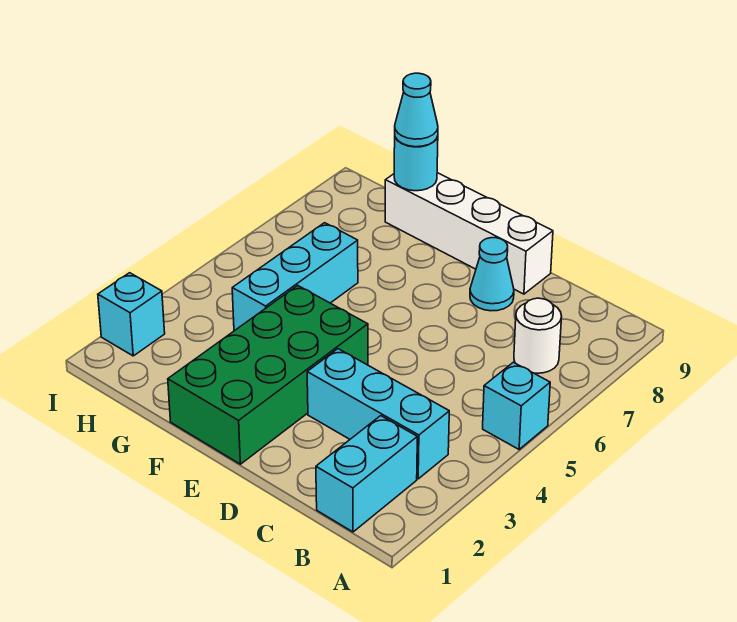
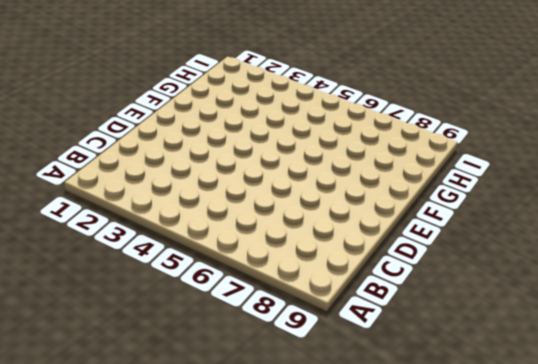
none -> cyan brick A5 level 1
none -> cyan brick B1:B2 level 1

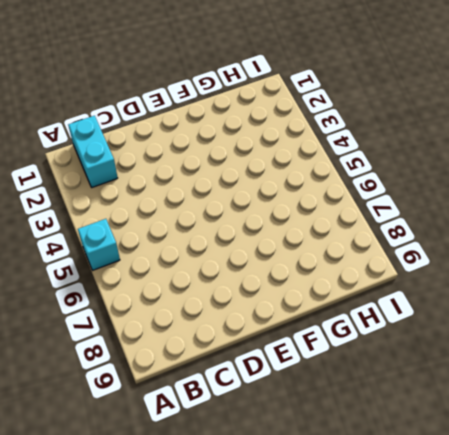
none -> cyan brick B3:D3 level 1
none -> white round brick B7 level 1

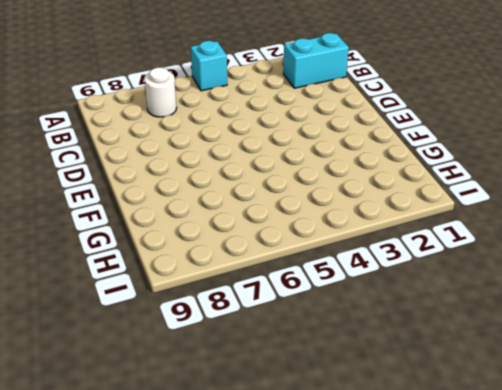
none -> cyan brick B3:D3 level 1
none -> cyan cone D8 level 1

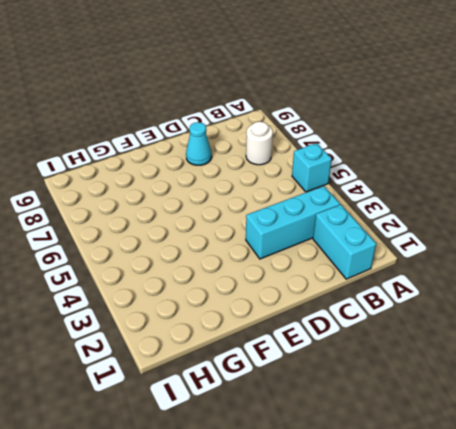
none -> white brick D9:G9 level 1
none -> green brick E1:F4 level 1

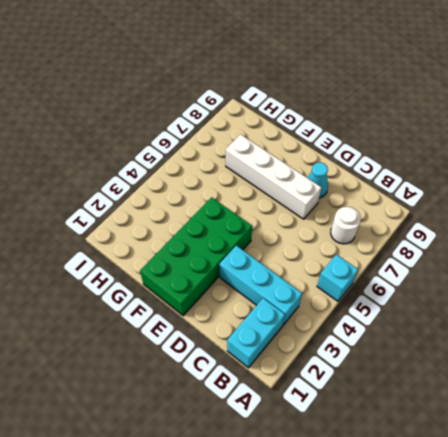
white brick D7:G7 level 1 -> white brick D9:G9 level 1
none -> cyan brick G4:G6 level 1
none -> cyan brick I2 level 1

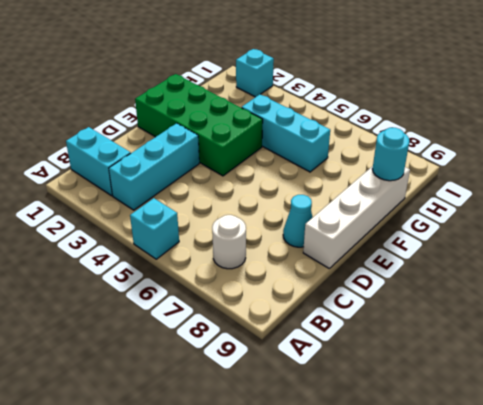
none -> cyan cone G9 level 3

